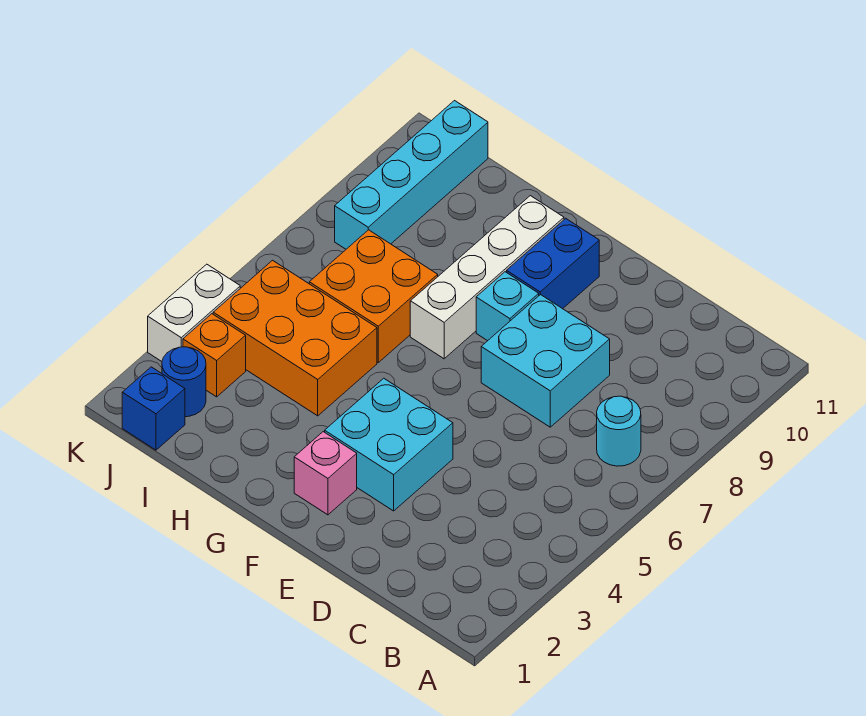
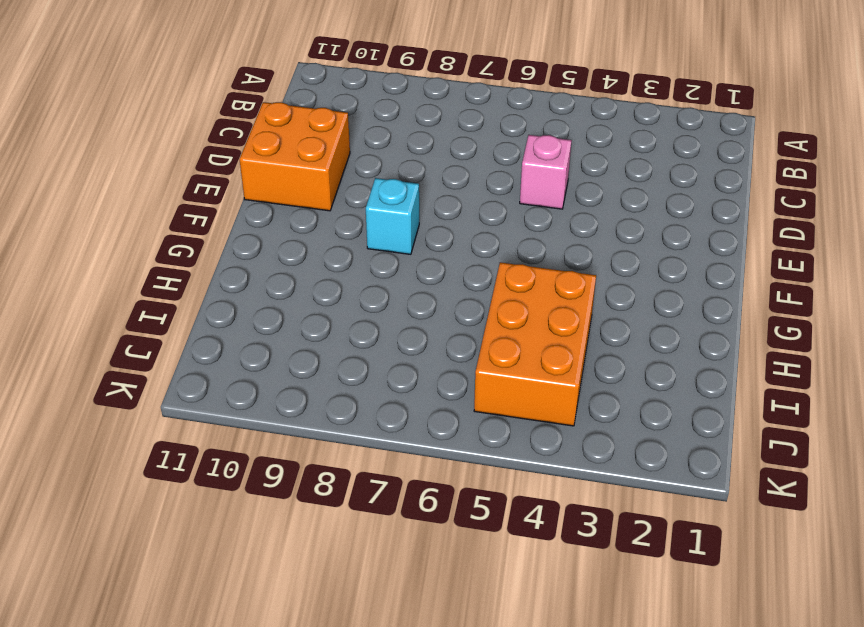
pink brick D5 level 1 -> pink brick F2 level 1
orange brick D10:E11 level 1 -> orange brick H6:I7 level 1
none -> cyan round brick B7 level 1
none -> cyan brick D7:E8 level 1
none -> cyan brick E3:F4 level 1

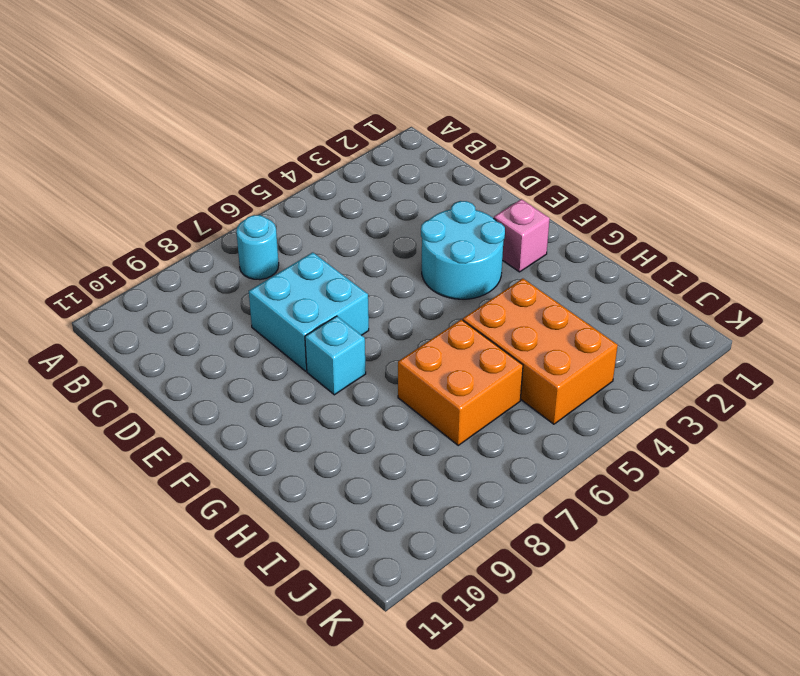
cyan round brick E3:F4 level 1 -> cyan brick E3:F4 level 1
none -> blue brick F9:F10 level 1
none -> white brick G7:G10 level 1
none -> blue brick J1 level 1

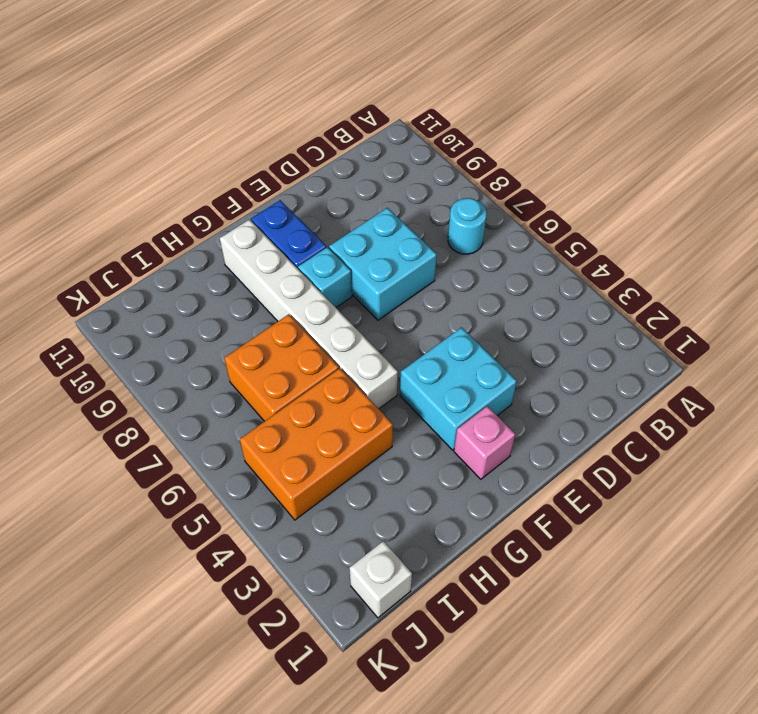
white brick G5:G10 level 1 -> white brick G7:G10 level 1
white brick J1 level 1 -> blue brick J1 level 1
none -> blue round brick J2 level 1
none -> orange brick J3 level 1
none -> cyan brick J8:J11 level 1

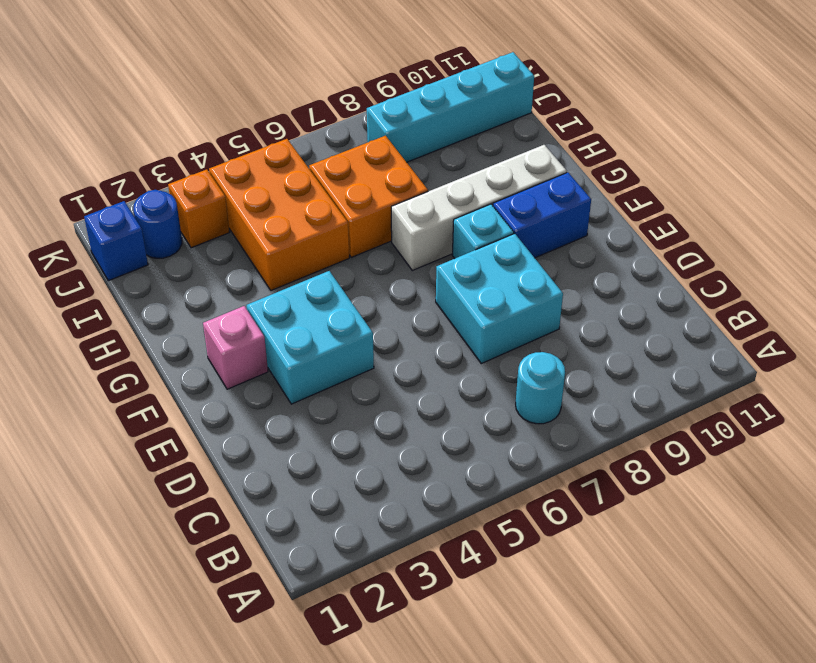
none -> white brick K3:K4 level 1

